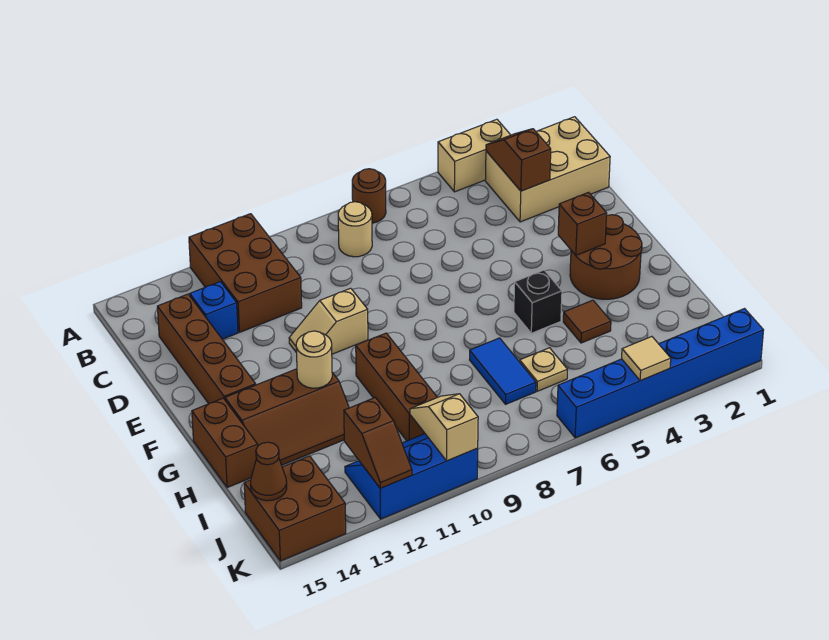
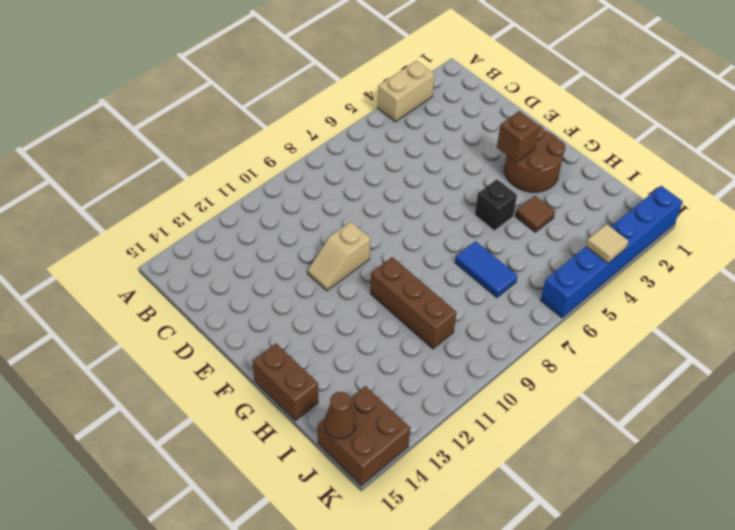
none -> brown round brick A7 level 1
none -> brown brick A11:C12 level 1
none -> tan brick B1:C3 level 1

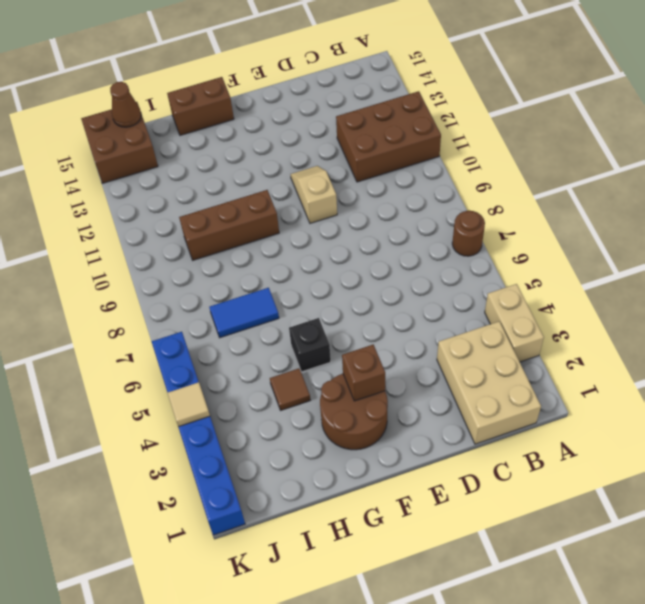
none -> tan round brick B8 level 1
none -> blue brick C13 level 1
none -> brown brick C14:F14 level 1

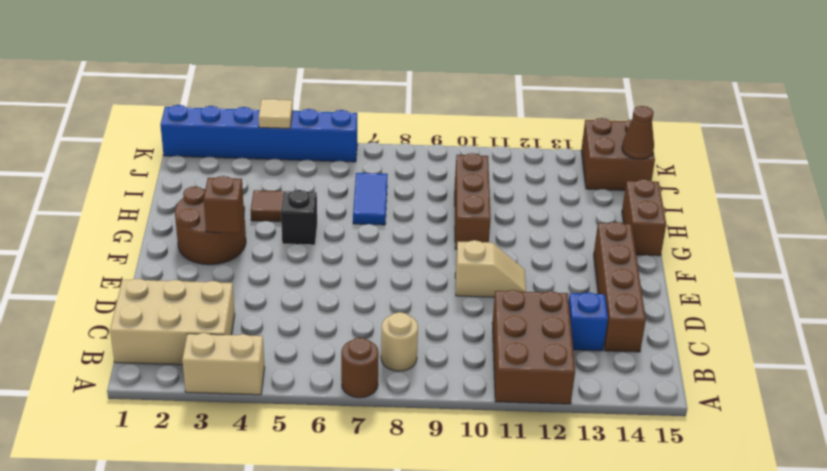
none -> brown slope G12:H14 level 1 top G
none -> tan plate I6 level 1
none -> blue slope J10:K12 level 1 top K

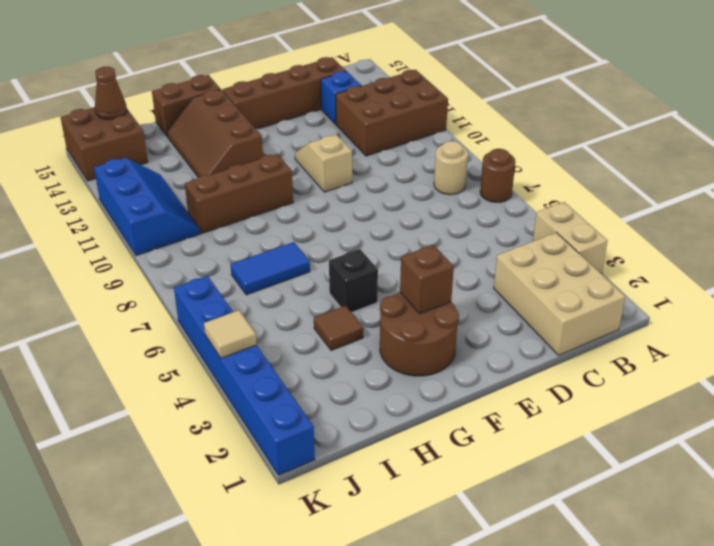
none -> tan plate I6 level 1
none -> brown slope B3:C3 level 2 top C
none -> tan round brick G12 level 2

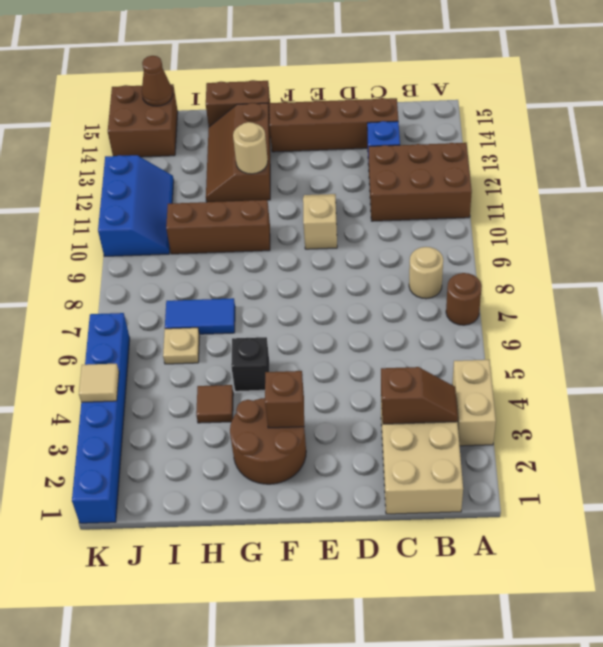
none -> tan slope J10:K10 level 2 top K
none -> brown slope J12:K12 level 2 top J

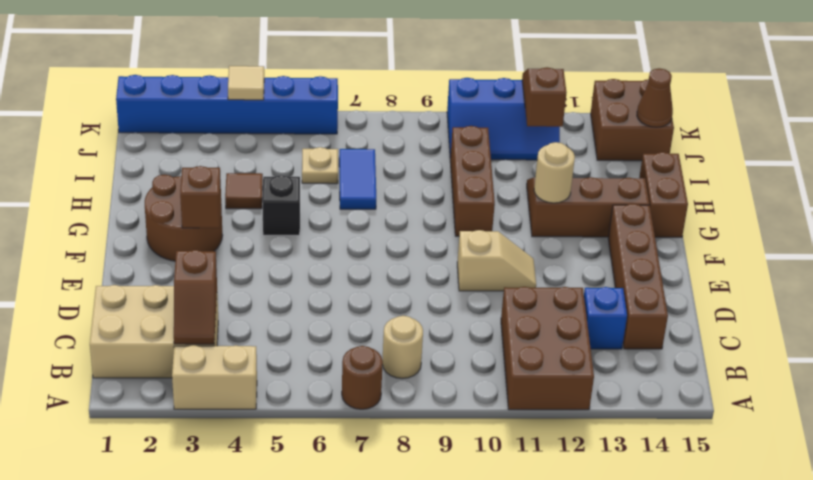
none -> tan slope J10:K10 level 2 top K

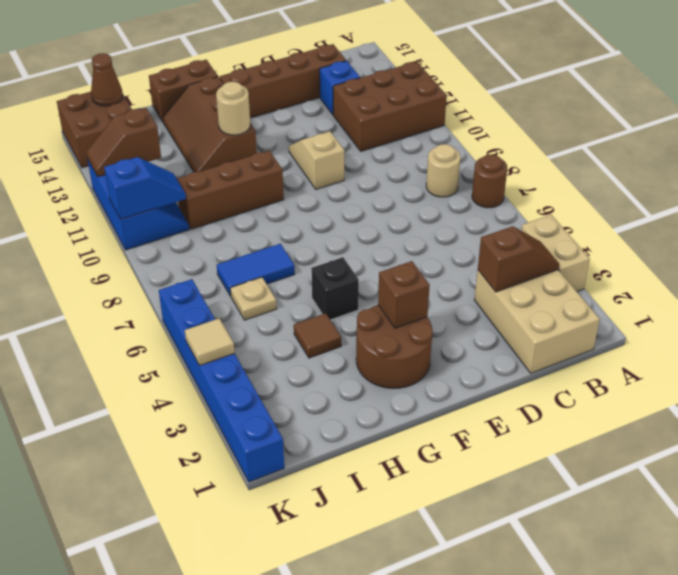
blue slope J10:K10 level 2 top K -> tan slope J10:K10 level 2 top K

